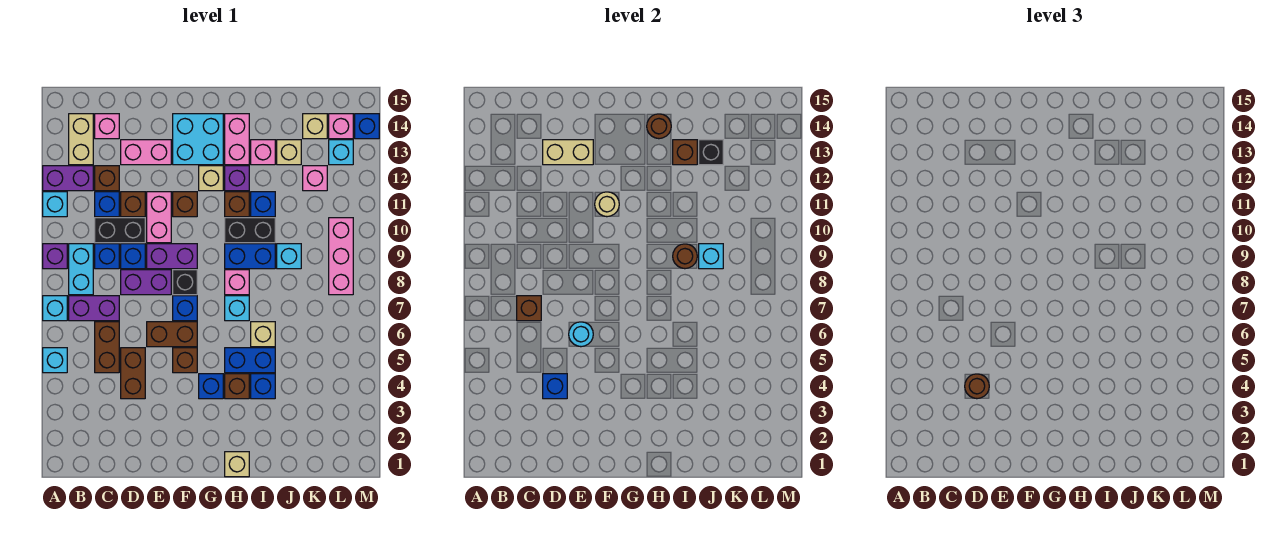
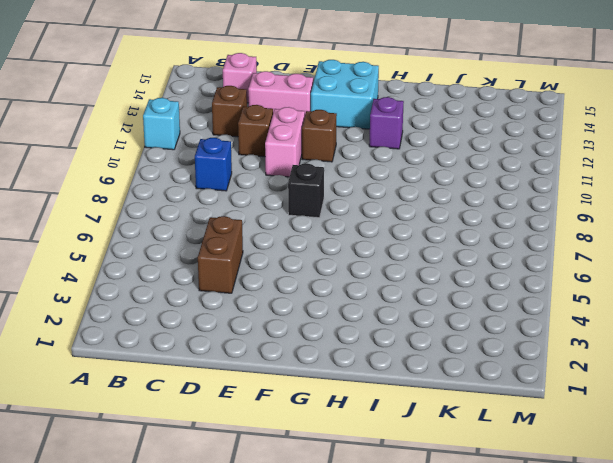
none -> cyan brick A5 level 1
none -> cyan brick A7 level 1
none -> purple brick A9 level 1
none -> purple brick A12:B12 level 1

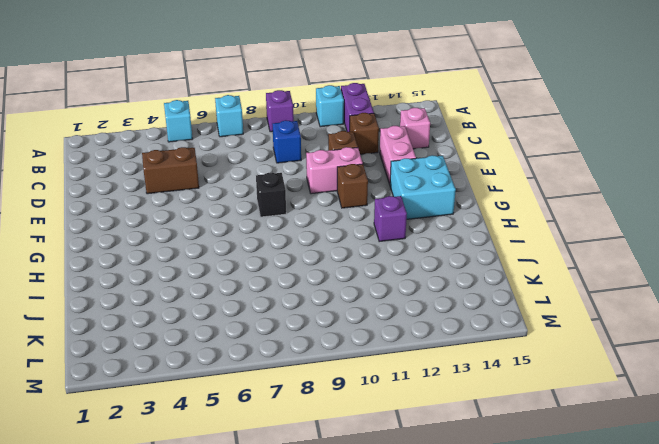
none -> purple brick B7:C7 level 1
none -> cyan brick B8:B9 level 1
none -> tan brick B13:B14 level 1
none -> brown brick C5:C6 level 1

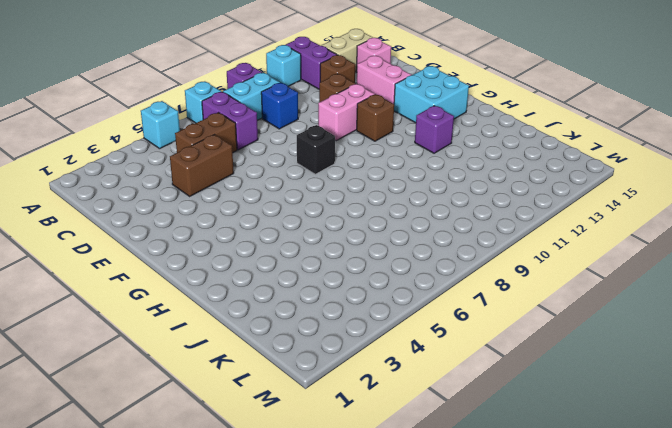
none -> black brick C10:D10 level 1
none -> blue brick C11 level 1
none -> purple brick D8:E8 level 1
none -> blue brick D9 level 1

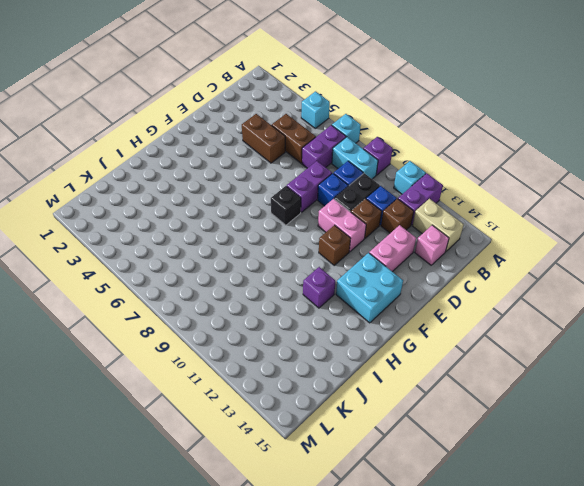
none -> brown brick E6:F6 level 1
none -> purple brick E9:F9 level 1
none -> brown brick F5 level 1
none -> blue brick F7 level 1

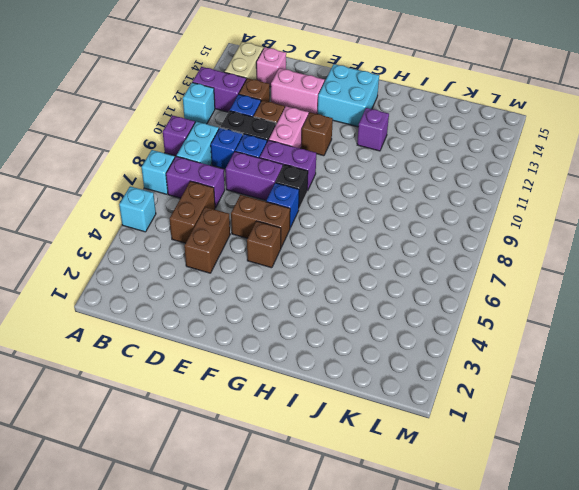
none -> blue brick G4 level 1
none -> tan brick G12 level 1
none -> tan brick H1 level 1
none -> brown brick H4 level 1

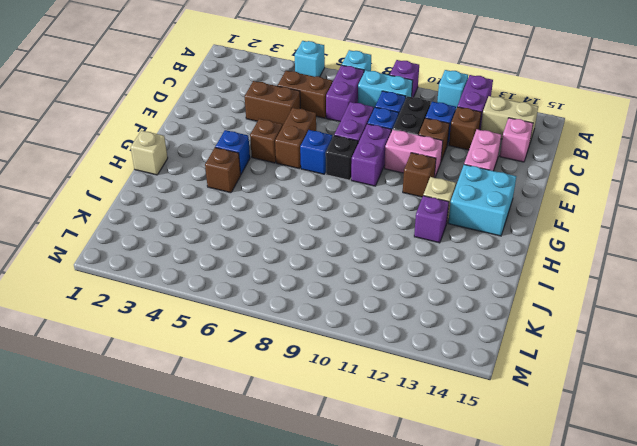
none -> blue brick H5:I5 level 1
none -> cyan brick H7 level 1
none -> pink brick H8 level 1
none -> blue brick H9:I9 level 1

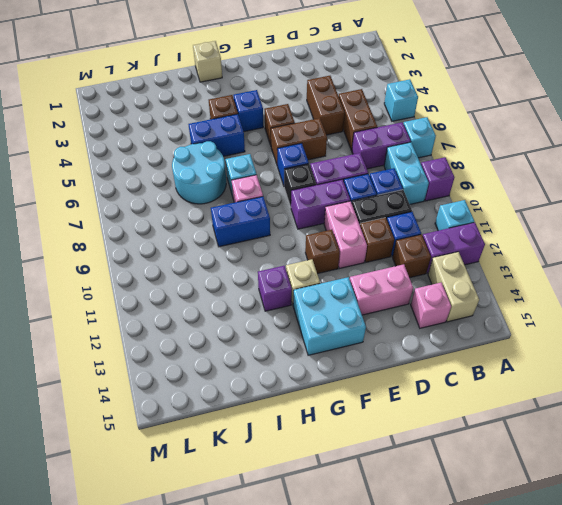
cyan round brick I6:J7 level 1 -> tan brick I6 level 1
none -> black brick H10:I10 level 1
none -> brown brick H11 level 1
none -> pink brick H13:H14 level 1
none -> blue brick I4 level 1

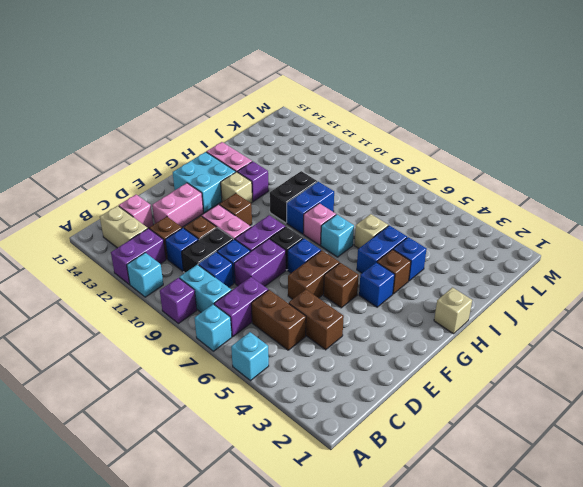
none -> brown brick H11 level 1
none -> blue brick I11 level 1
none -> pink brick I13 level 1
none -> cyan brick J9 level 1

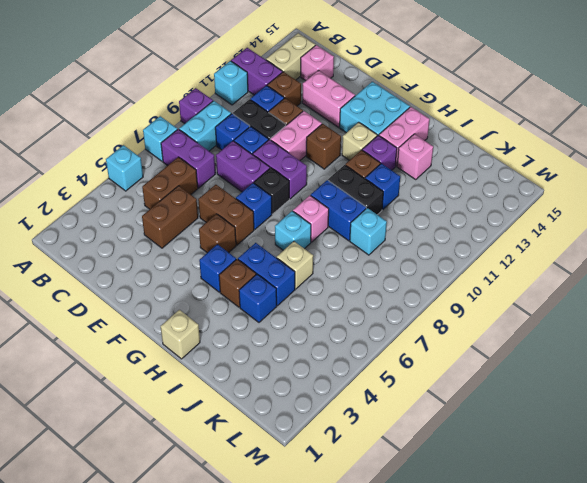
none -> tan brick J13 level 1
none -> pink brick K12 level 1
none -> tan brick K14 level 1
none -> pink brick L8:L10 level 1

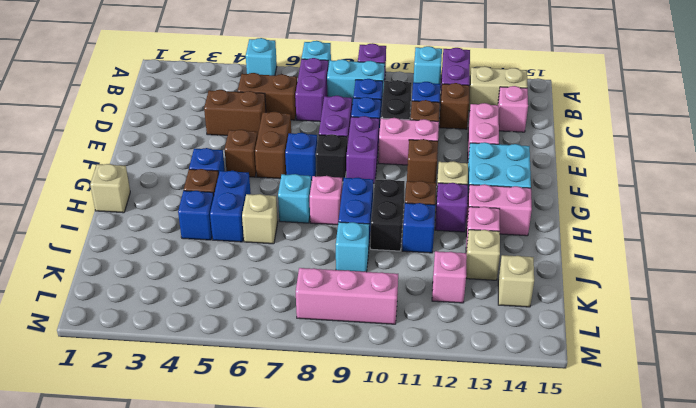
none -> cyan brick L13 level 1
none -> pink brick L14 level 1
none -> blue brick M14 level 1
none -> brown brick C7 level 2

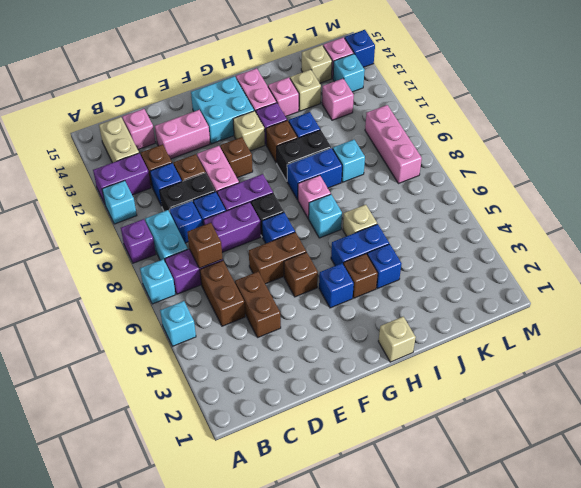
none -> blue brick D4 level 2
none -> tan brick D13:E13 level 2
none -> cyan round brick E6 level 2
none -> tan round brick F11 level 2

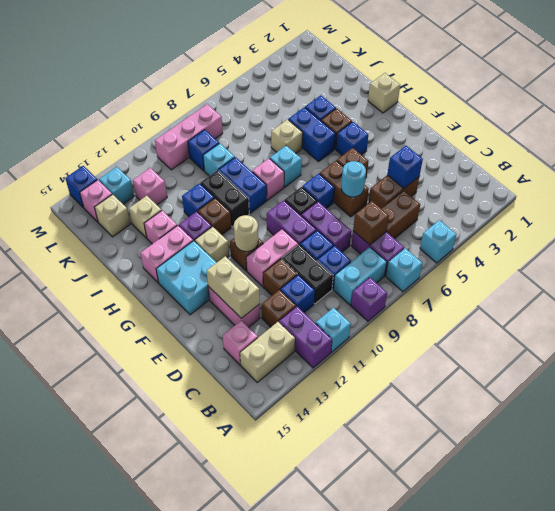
blue brick K9 level 1 -> none
none -> brown round brick H14 level 2
none -> brown round brick I9 level 2
none -> brown brick I13 level 2
none -> cyan brick J9 level 2

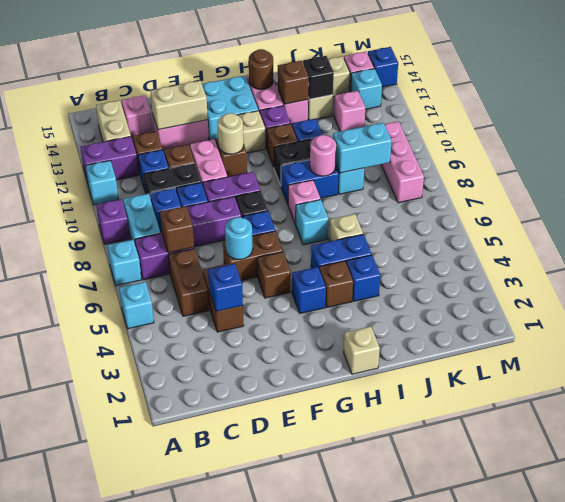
pink round brick I9 level 2 -> brown round brick I9 level 2
cyan brick J9:K9 level 2 -> cyan brick J9 level 2
none -> brown round brick D4 level 3

